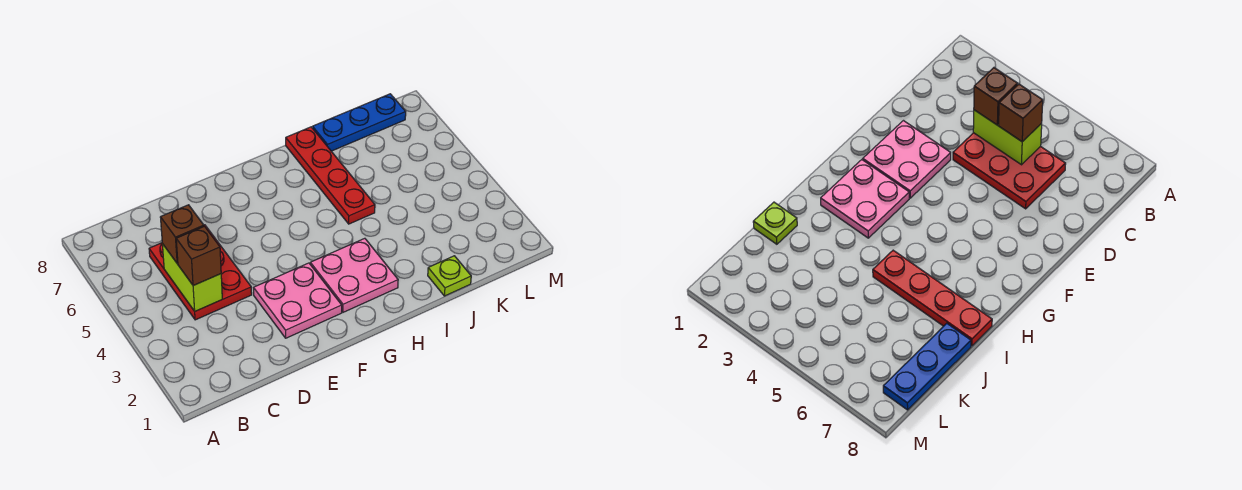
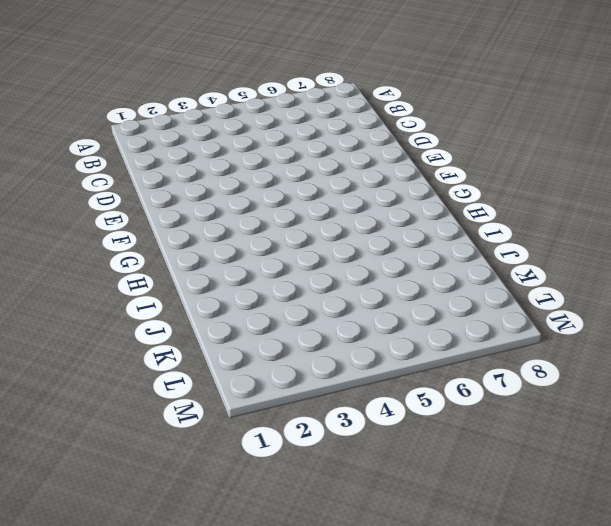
none -> red plate C4:D6 level 1
none -> pink plate E2:F3 level 1

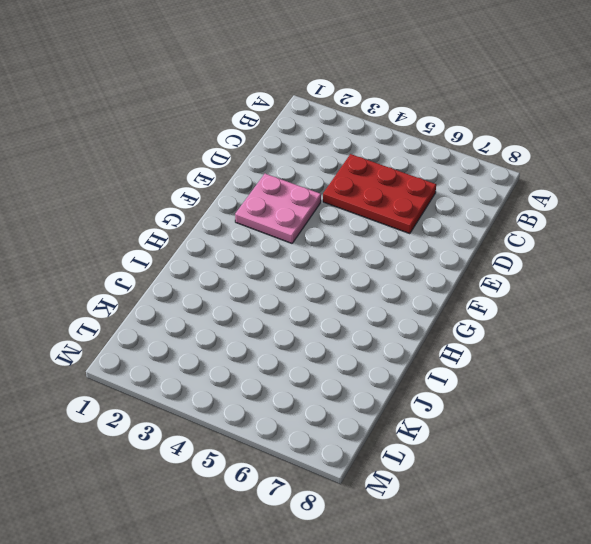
none -> pink plate G2:H3 level 1
none -> red plate I5:I8 level 1

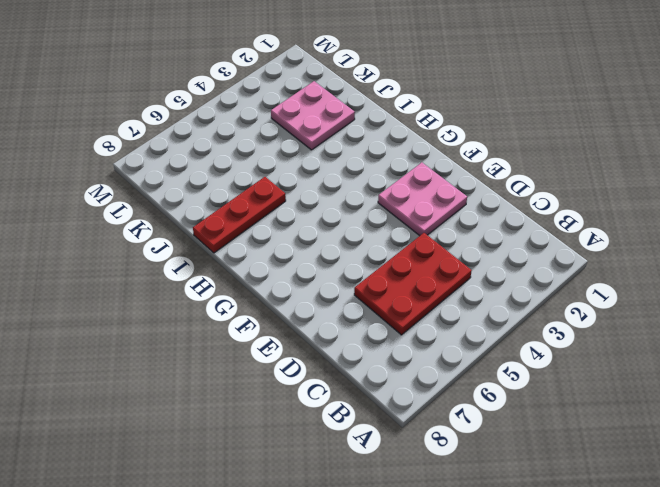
red plate I6:I8 level 1 -> red plate I5:I8 level 1
pink plate J2:K3 level 1 -> pink plate G2:H3 level 1
none -> lime plate J1 level 1
none -> blue plate J8:L8 level 1

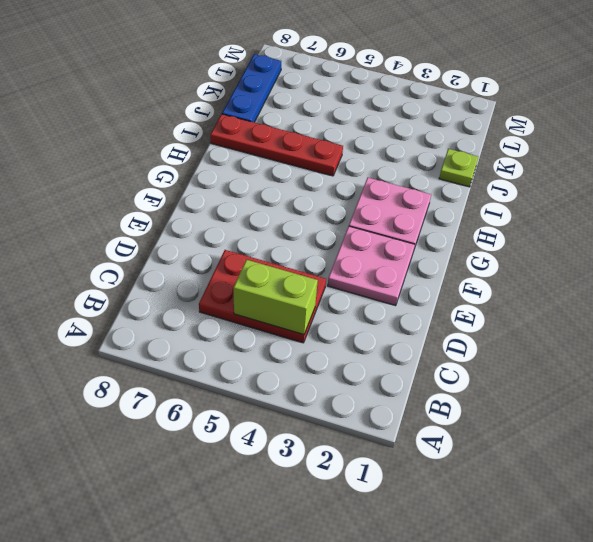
none -> brown brick C4 level 3
none -> brown brick C5 level 3

